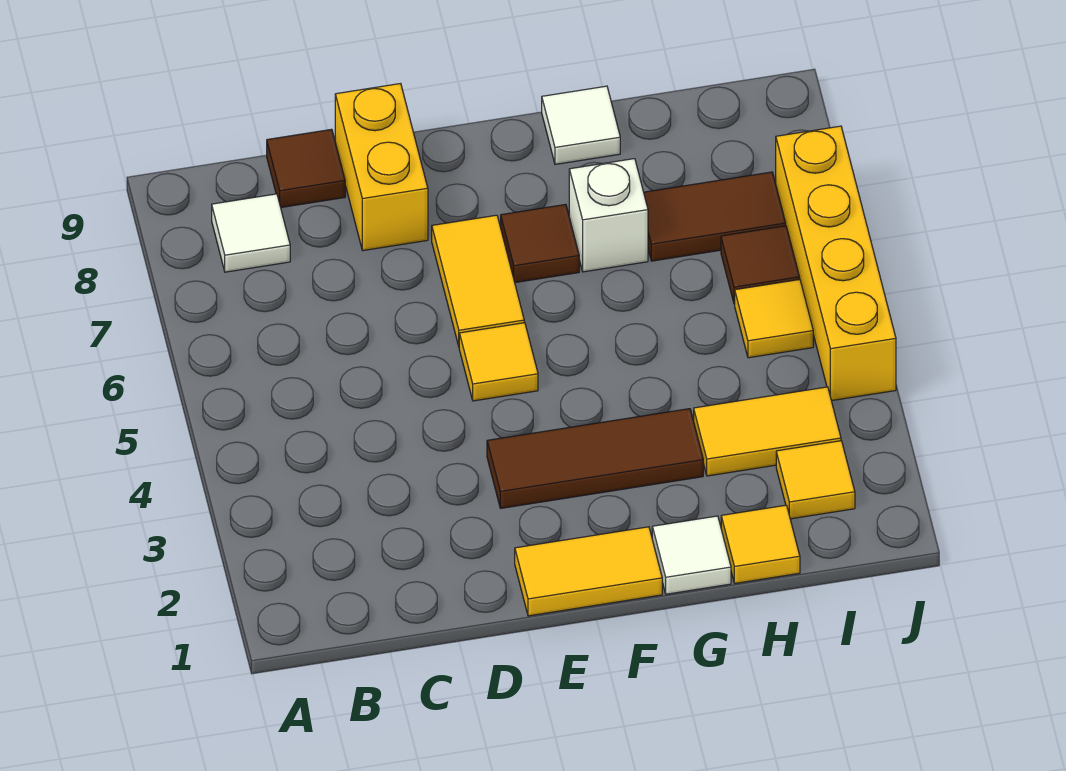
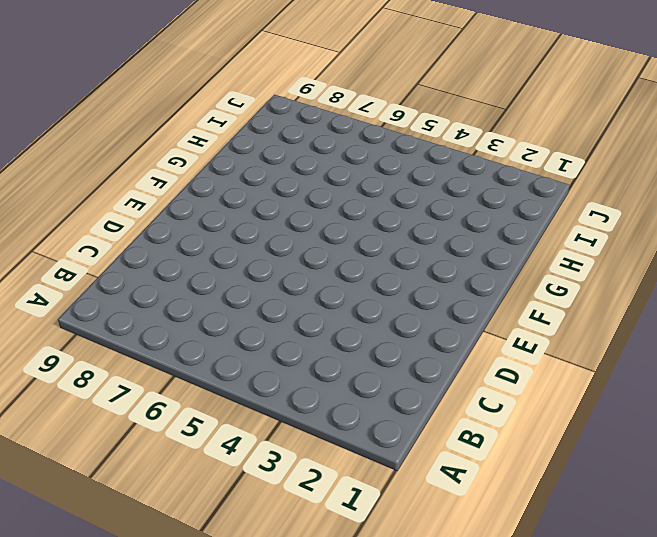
none -> white tile B8 level 1
none -> brown tile C9 level 1
none -> yellow brick D8:D9 level 1

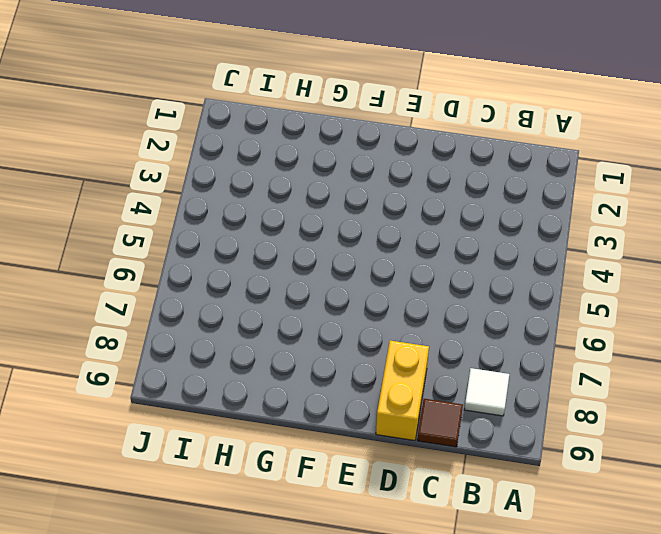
none -> yellow tile E1:F1 level 1
none -> brown tile E3:G3 level 1
none -> yellow tile E5 level 1

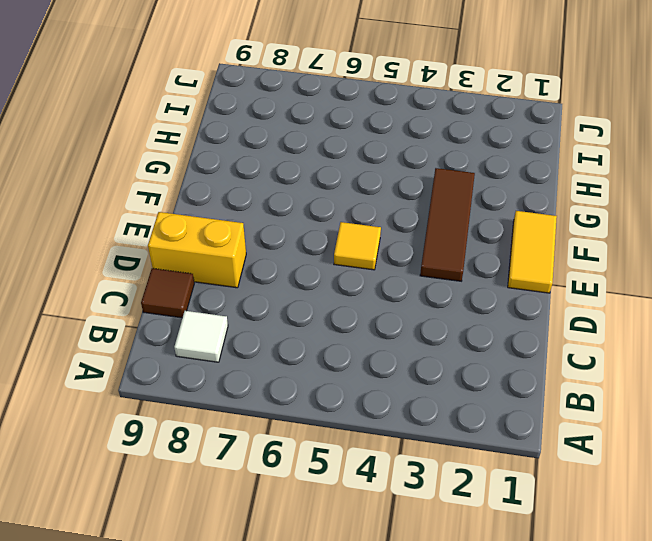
none -> yellow tile E6:E7 level 1
none -> brown tile F7 level 1
none -> white tile G1 level 1

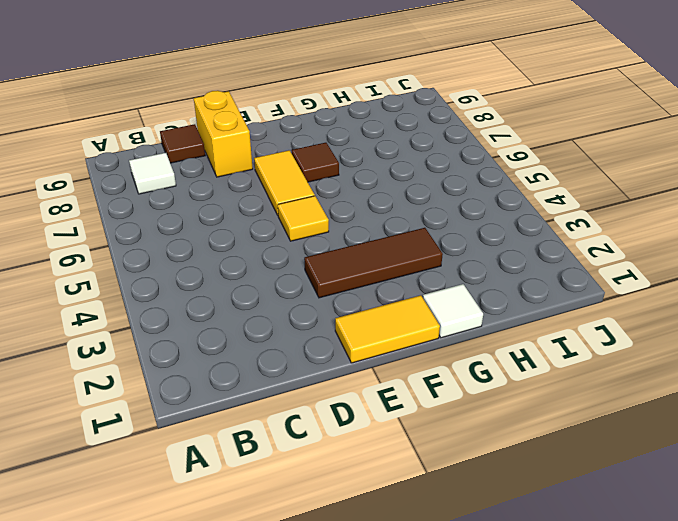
none -> white brick G7 level 1
none -> white tile G9 level 1
none -> yellow tile H1 level 1

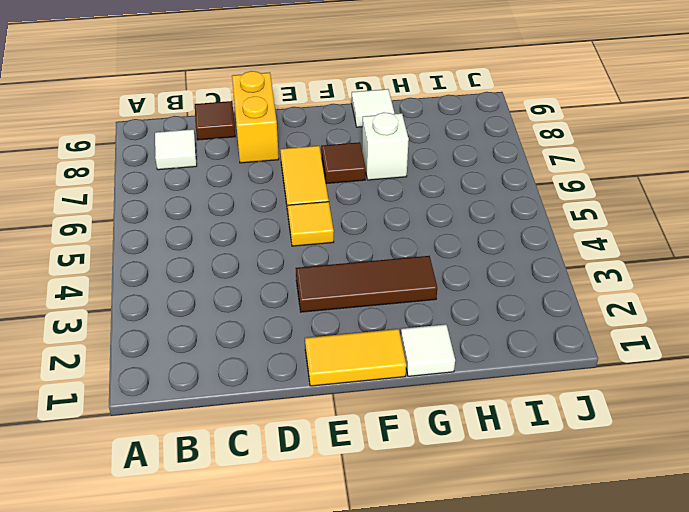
none -> yellow tile H1 level 1
none -> yellow tile H3:I3 level 1
none -> brown tile H7:I7 level 1

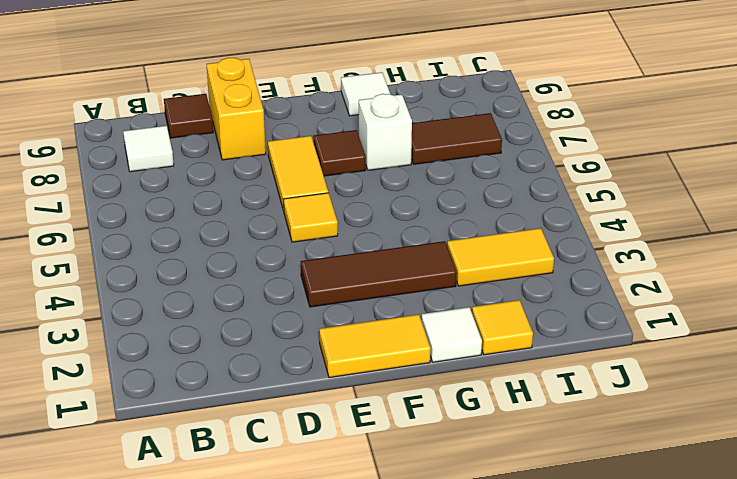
none -> yellow tile I2 level 1
none -> yellow tile I5 level 1
none -> brown tile I6 level 1

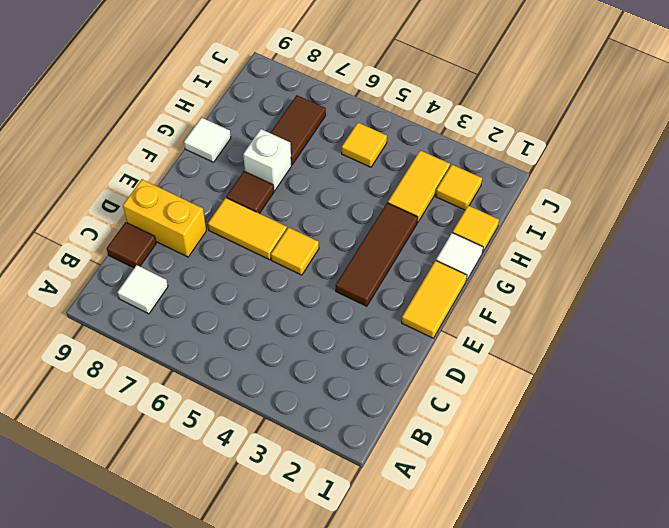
none -> brown tile I6 level 1
none -> yellow brick J4:J7 level 1

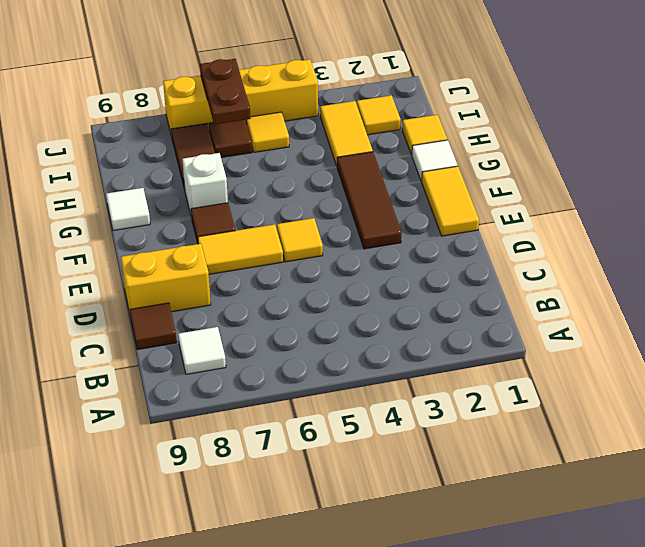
brown plate I6:J6 level 2 -> none

